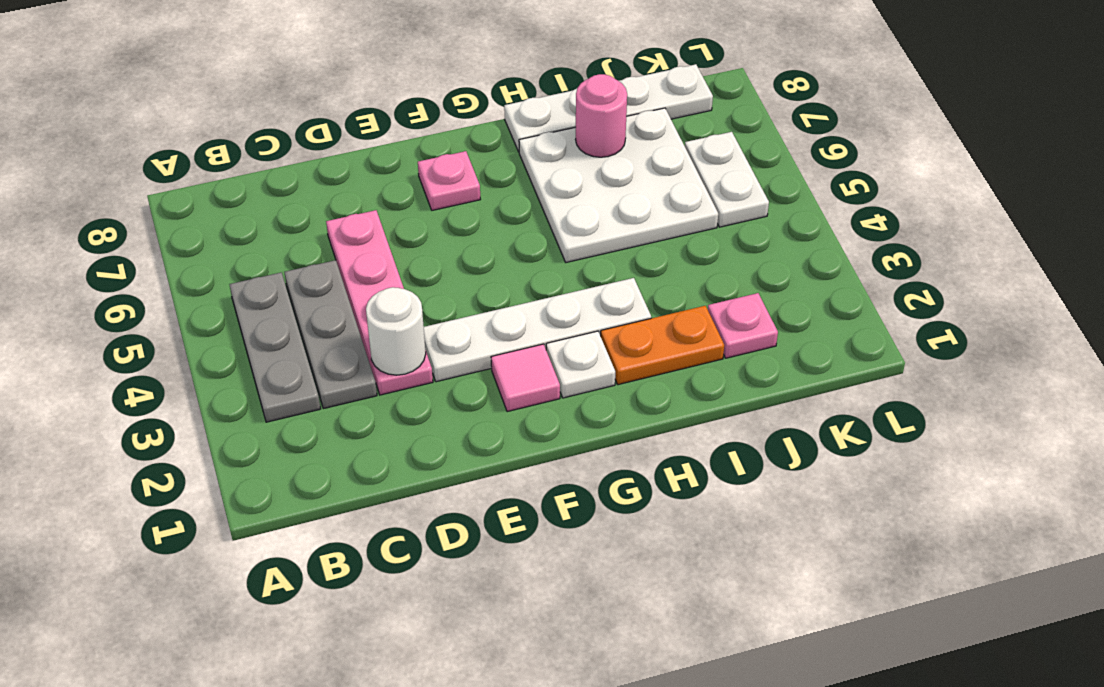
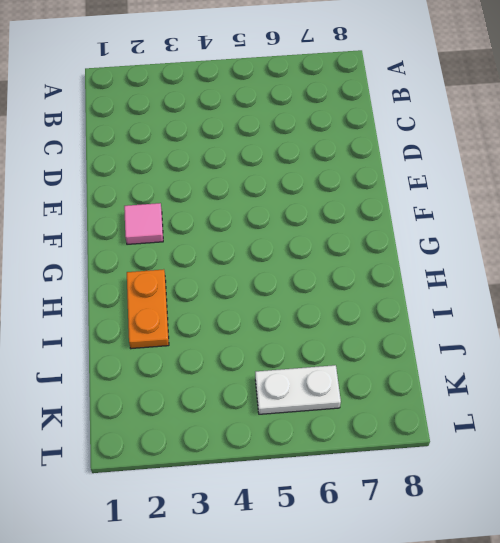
none -> grey plate B3:B5 level 1
none -> grey plate C3:C5 level 1
none -> pink plate D3:D6 level 1

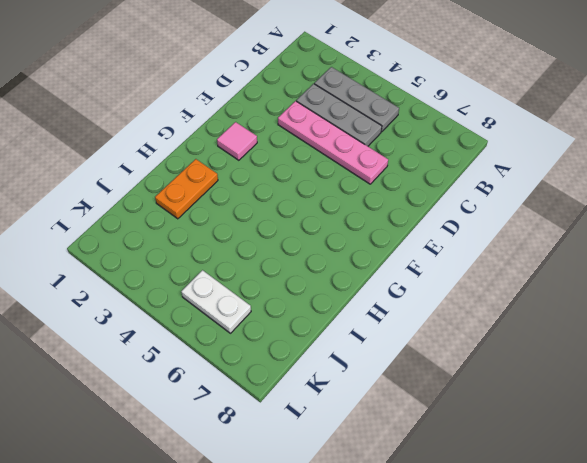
none -> white plate E3:H3 level 1
none -> pink plate F7 level 1
none -> white plate G2 level 1

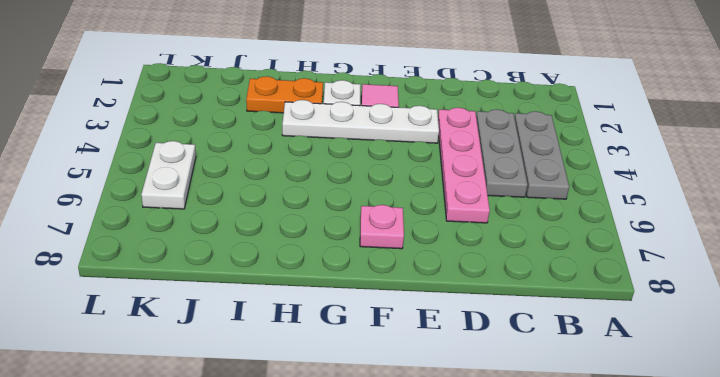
none -> white plate H5:J7 level 1
none -> white plate H8:K8 level 1
none -> pink plate J2 level 1

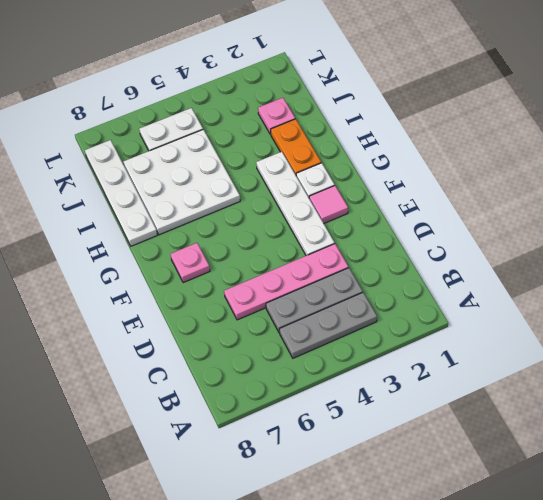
none -> white round brick D3 level 2
none -> pink round brick I7 level 2

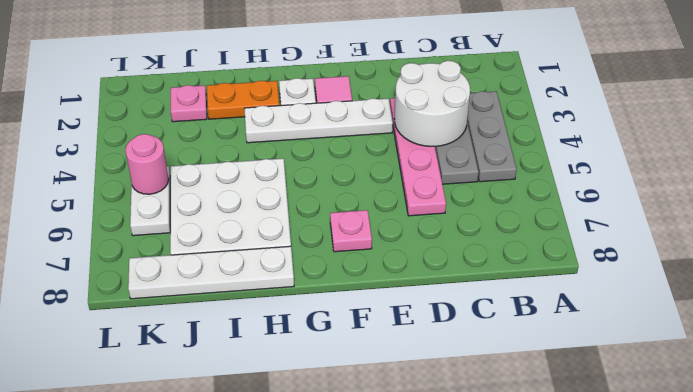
white round brick C3:D4 level 2 -> white round brick D3 level 2
pink round brick K5 level 2 -> pink round brick I7 level 2

